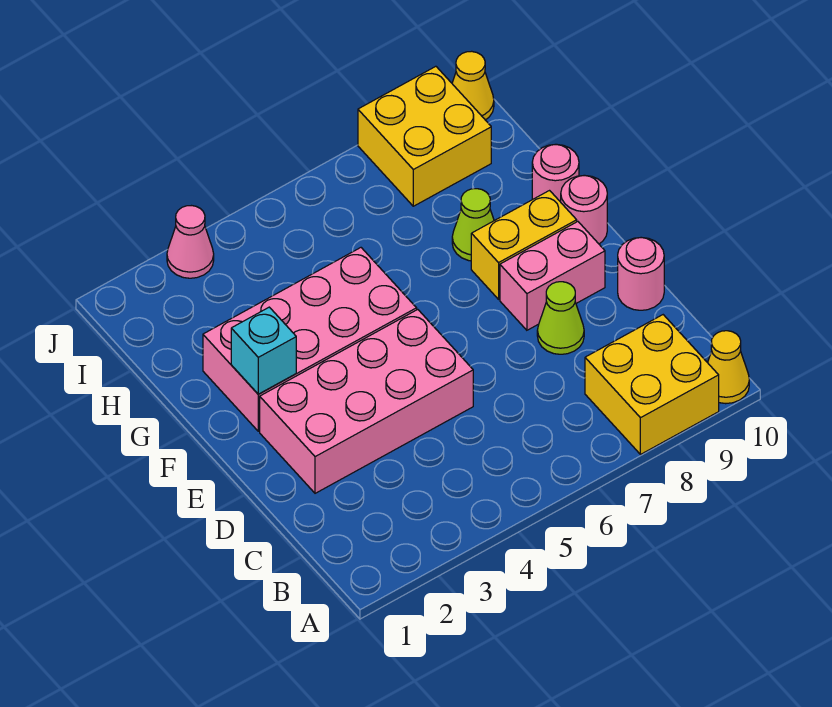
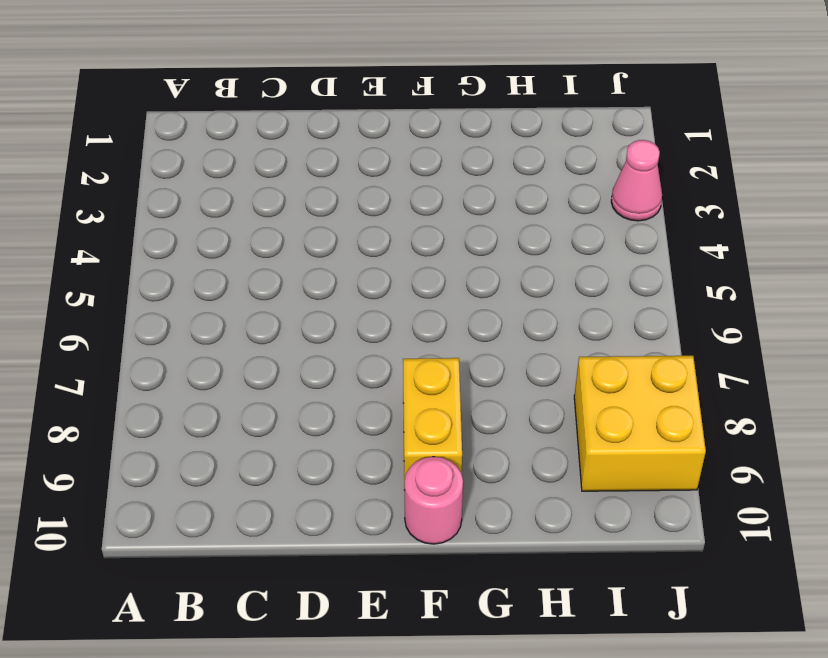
none -> yellow brick A8:B9 level 1
none -> yellow cone A10 level 1
none -> pink brick D2:E5 level 1

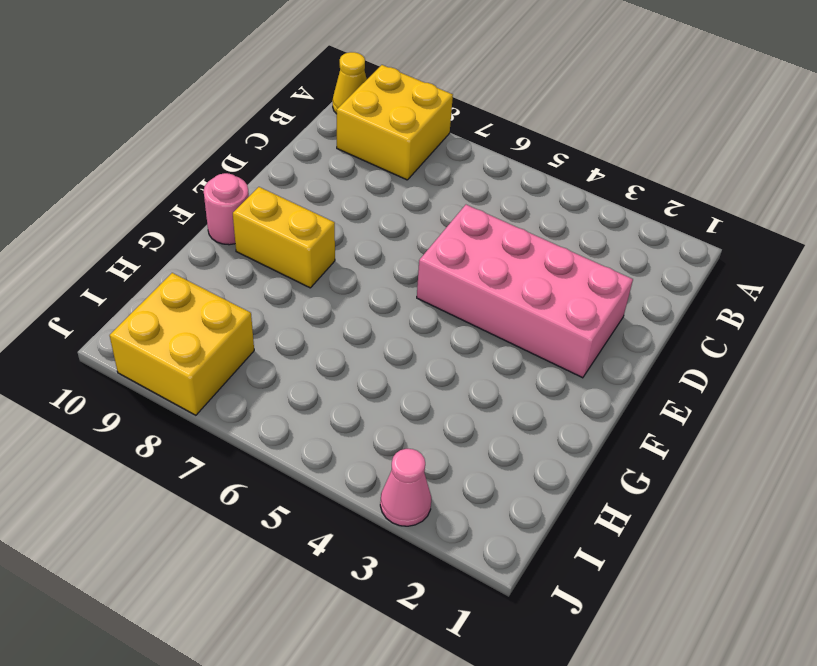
none -> lime cone D8 level 1
none -> pink round brick D10 level 1
none -> pink brick E8:E9 level 1

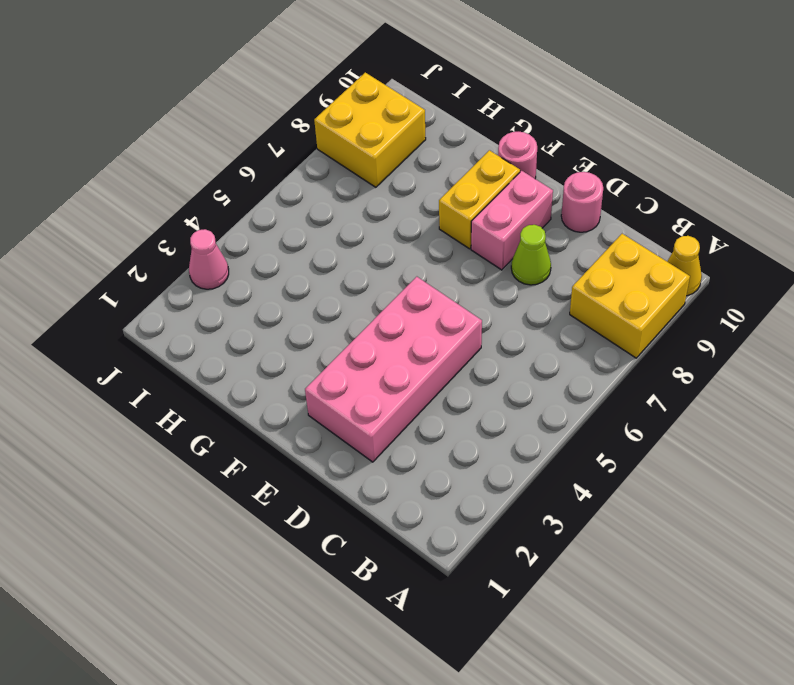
none -> pink brick F2:G5 level 1
none -> lime cone G8 level 1
none -> pink round brick G10 level 1

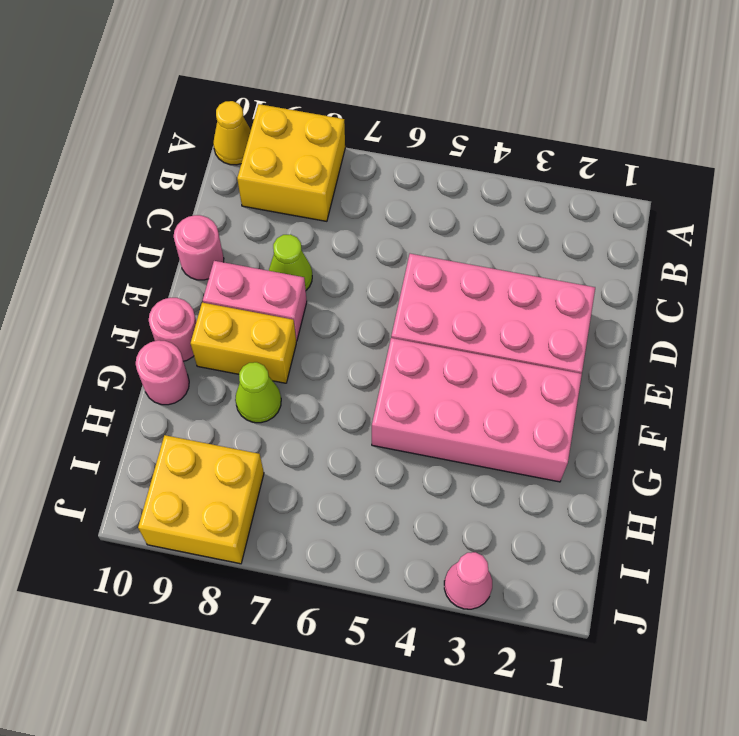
none -> yellow cone J10 level 1
none -> cyan brick F2 level 2

